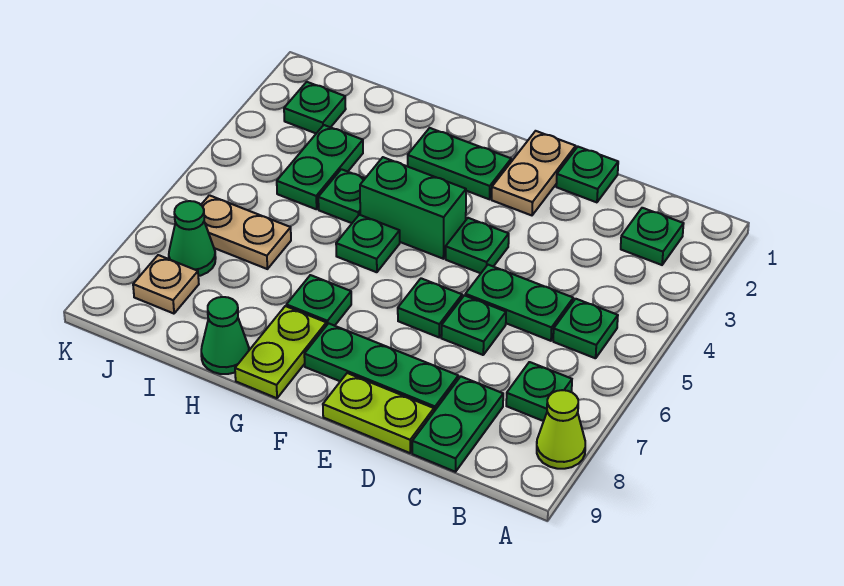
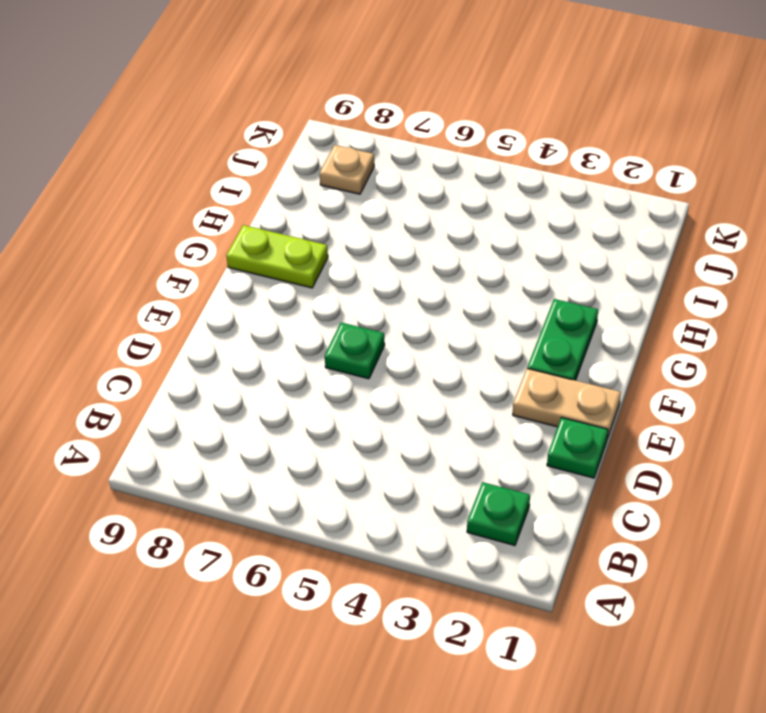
none -> lime cone A8 level 1
none -> green plate B5 level 1
none -> green plate B7 level 1

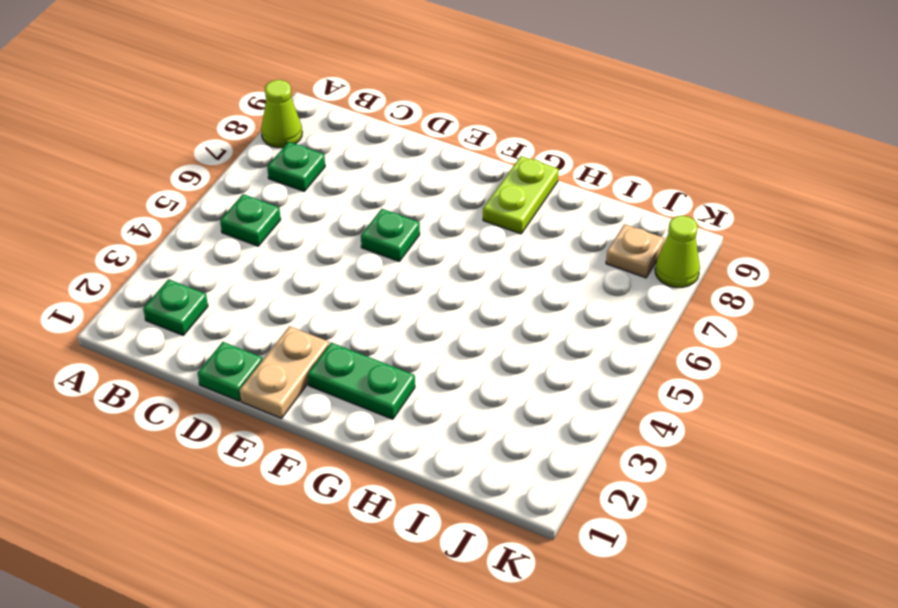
lime cone K8 level 1 -> none
none -> green plate C5:D5 level 1
none -> green plate C8:C9 level 1
none -> green plate D6 level 1

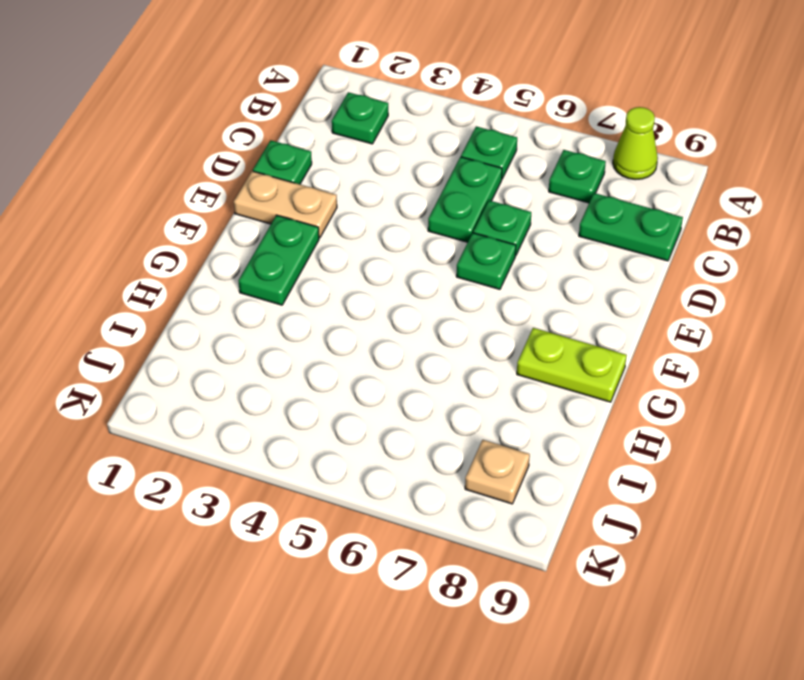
none -> green plate D8:F8 level 1
none -> lime plate D9:E9 level 1
none -> green plate E4 level 1

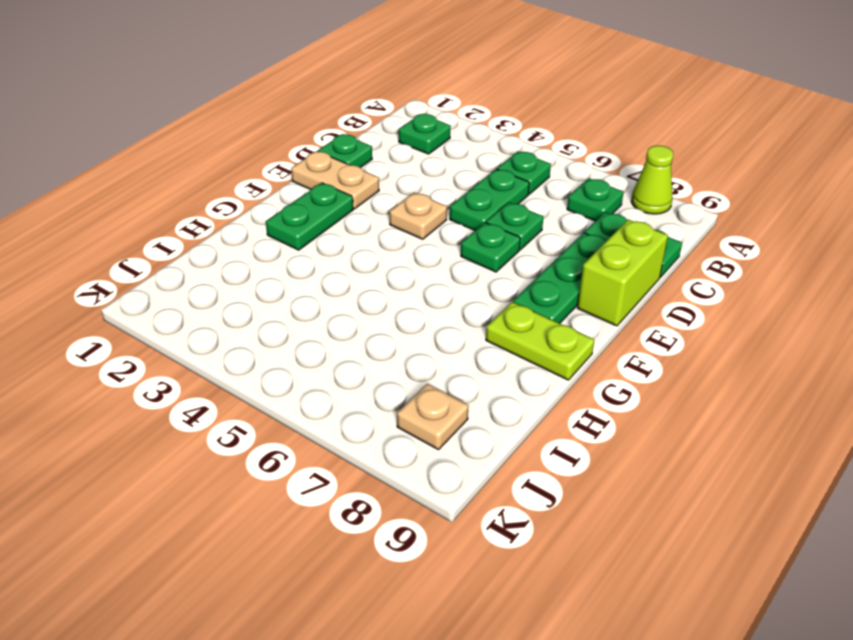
lime brick D9:E9 level 1 -> lime plate D9:E9 level 1
tan plate E4 level 1 -> green plate E4 level 1
none -> green brick F4:G4 level 1
none -> green plate G5 level 1
none -> green plate G7 level 1

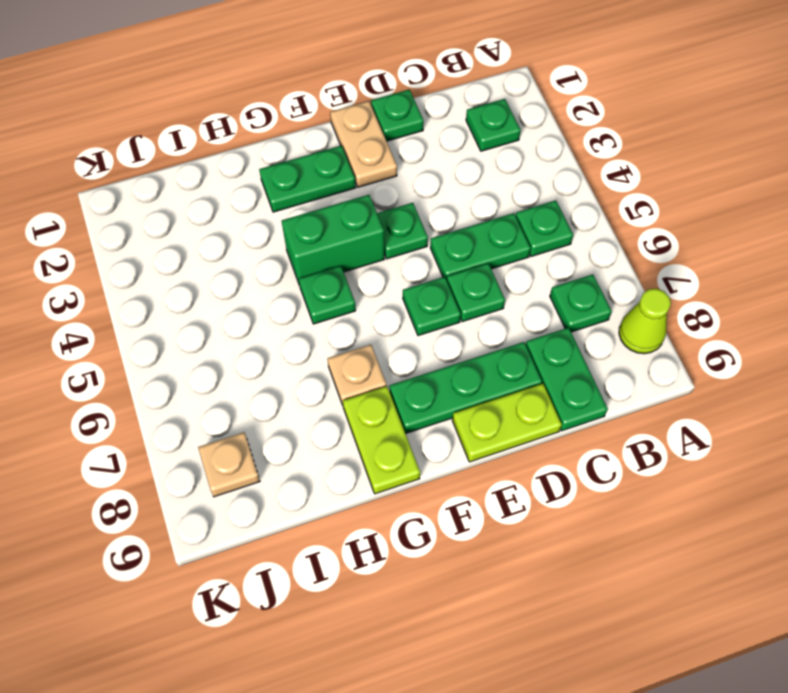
tan plate G7 level 1 -> green plate G7 level 1
none -> green plate H4 level 1
none -> green cone H9 level 1
none -> green plate I3:I4 level 1

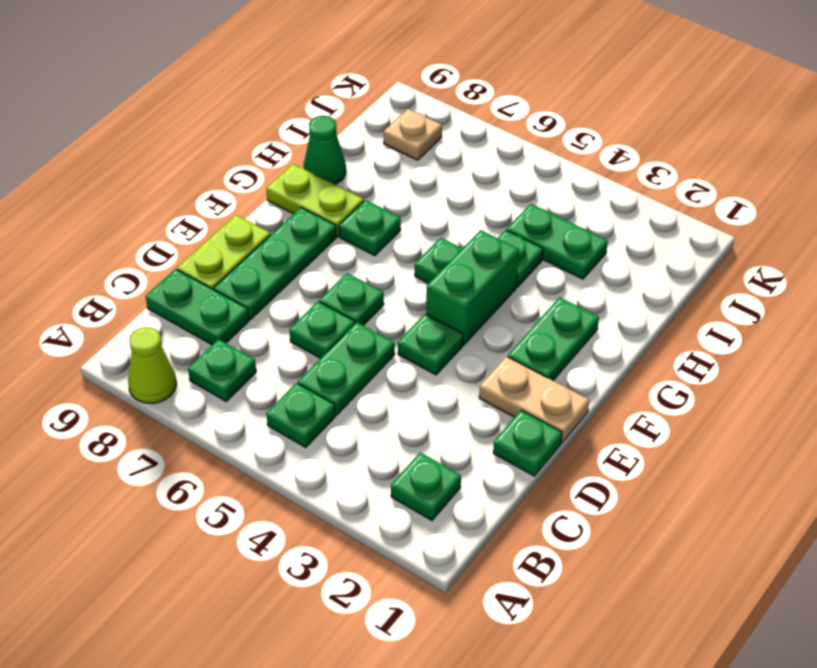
none -> tan plate I6:J6 level 1
none -> green plate J2 level 1
none -> green cone J7 level 1

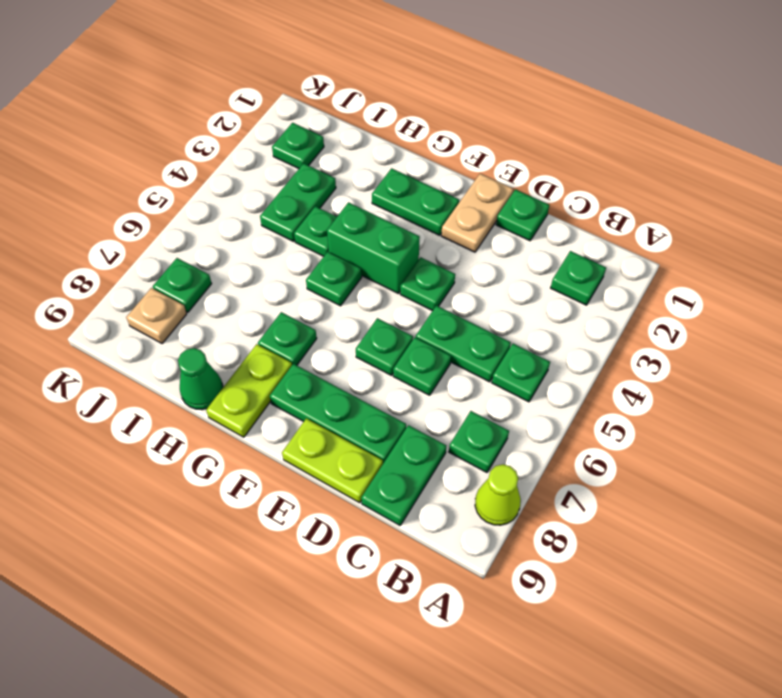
green plate J7 level 1 -> green cone J7 level 1
none -> tan plate I6:J6 level 1

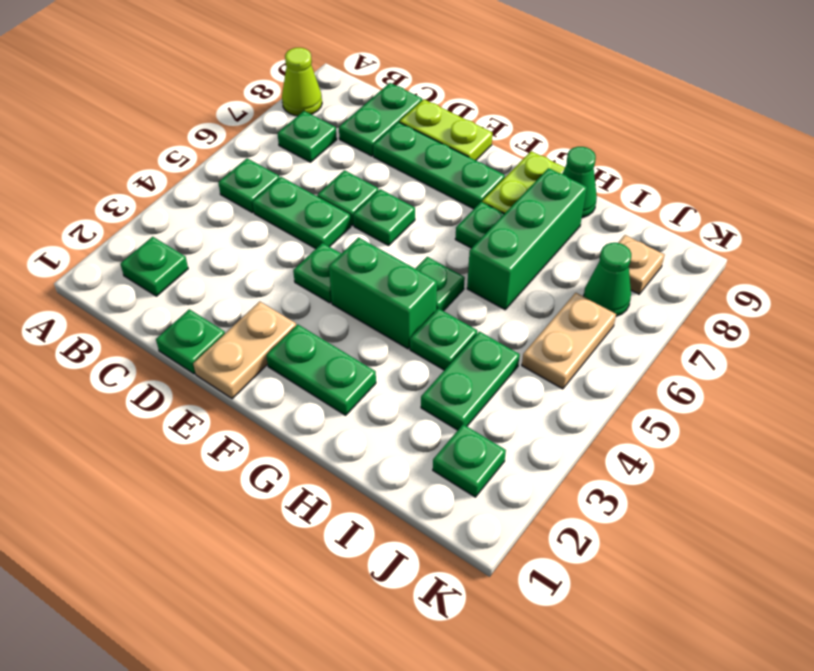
green brick H6:H8 level 1 -> none
tan plate J5:J6 level 1 -> tan plate I6:J6 level 1

